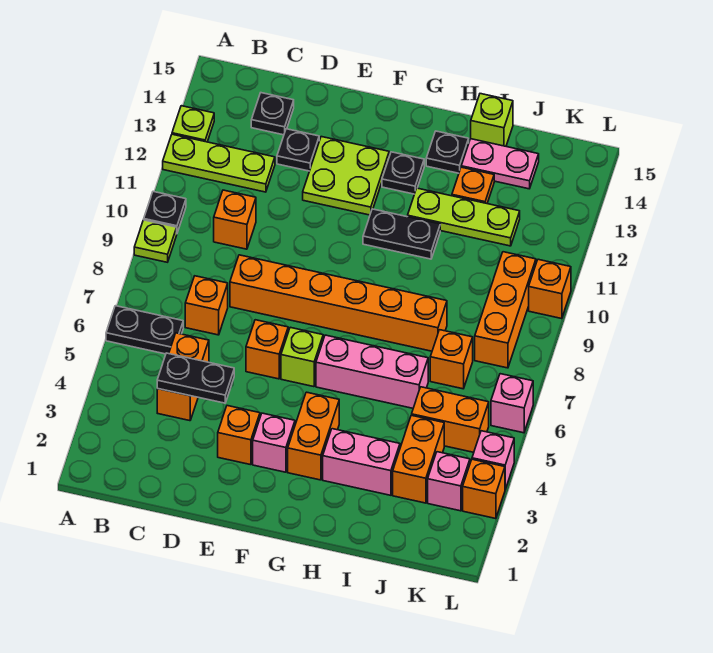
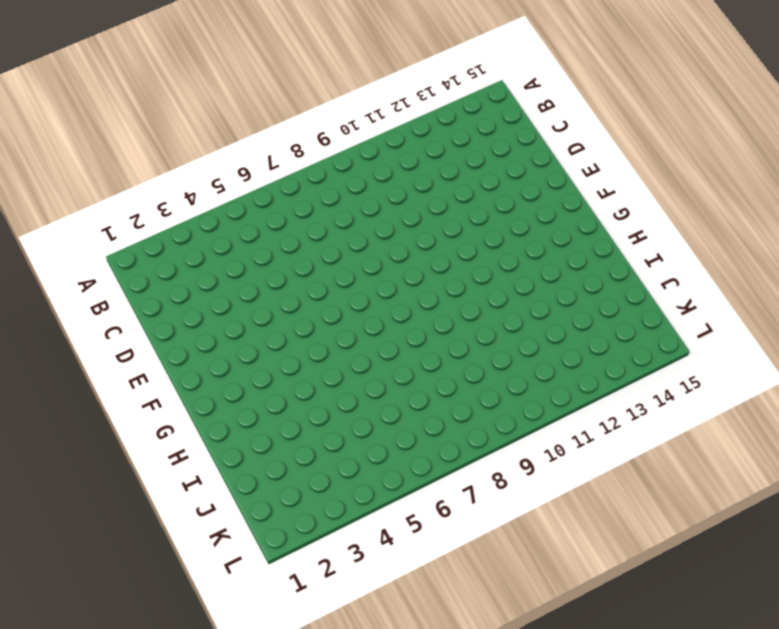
none -> black plate A6:B6 level 1
none -> lime plate A9 level 1
none -> black plate A10 level 1
none -> lime plate A12:C12 level 1

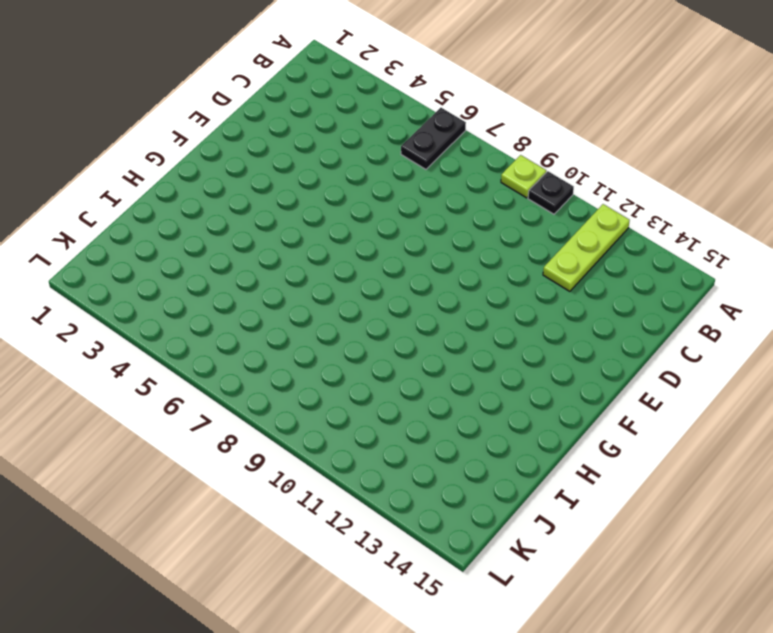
none -> lime plate A13 level 1
none -> orange brick C4:C5 level 1
none -> orange brick C7 level 1
none -> orange brick C10 level 1

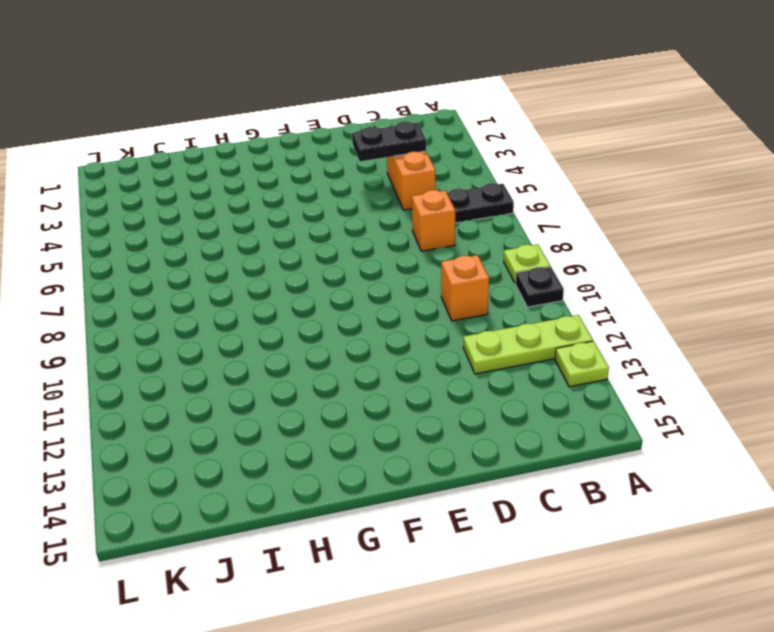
none -> black plate C14 level 1
none -> orange brick D8:I8 level 1
none -> black plate D13 level 1
none -> orange brick E3 level 1

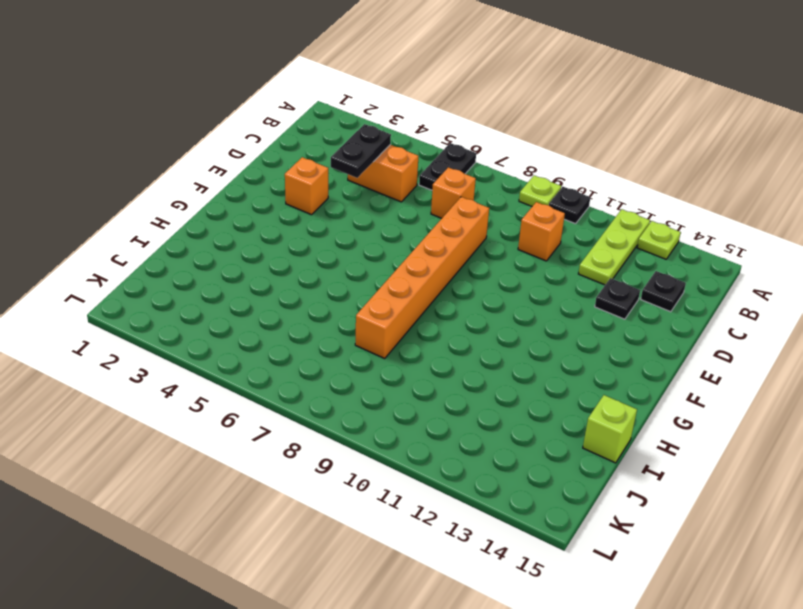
none -> orange brick E6 level 1
none -> lime plate E12:F13 level 1
none -> pink brick F3 level 1
none -> lime brick F6 level 1

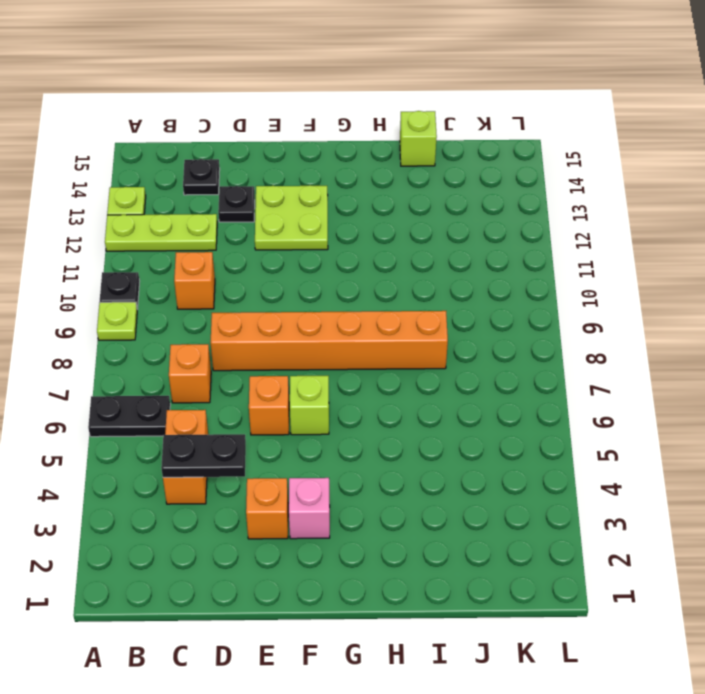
none -> orange brick G3:G4 level 1
none -> pink brick G6:I6 level 1
none -> black plate G11:H11 level 1
none -> black plate G13 level 1

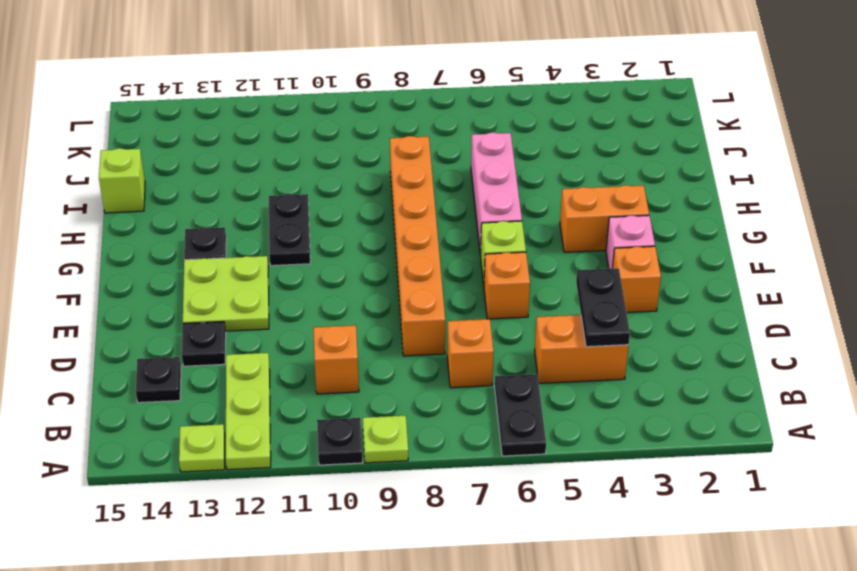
none -> pink brick H3:I3 level 1
none -> lime plate H12:J12 level 1
none -> black plate H14 level 1
none -> orange plate I13 level 1

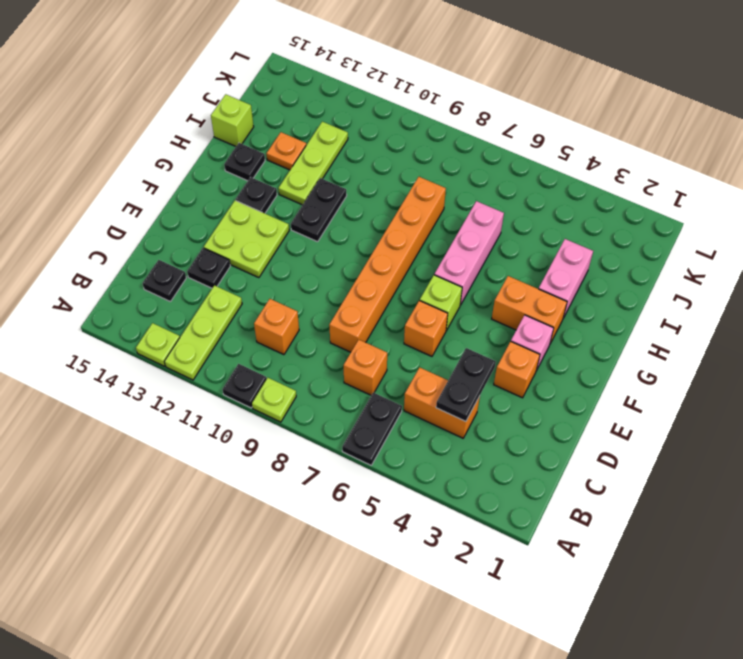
none -> pink plate I14:J14 level 1
none -> orange brick J3:J4 level 1
none -> orange brick J5:K5 level 1
none -> orange brick J7 level 1

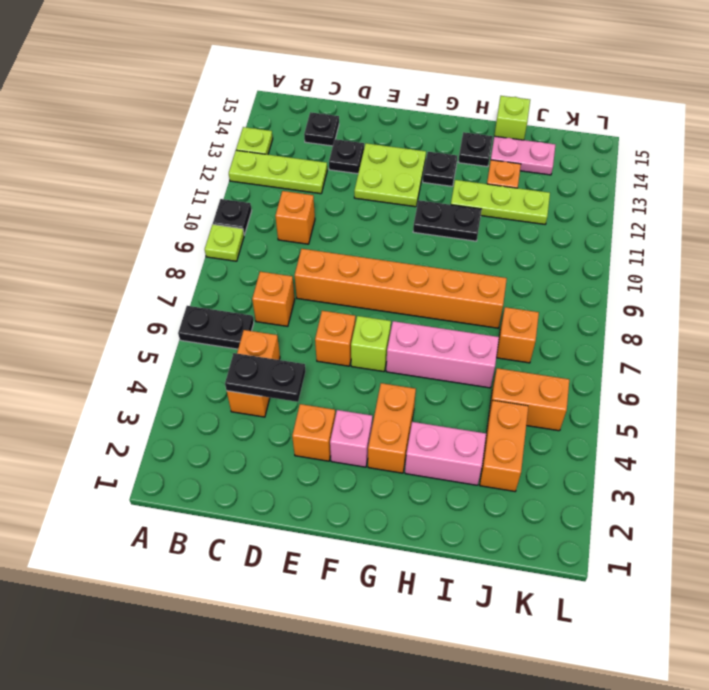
none -> pink brick K3 level 1
none -> orange brick K8:K10 level 1
none -> orange brick L3 level 1
none -> pink brick L4 level 1

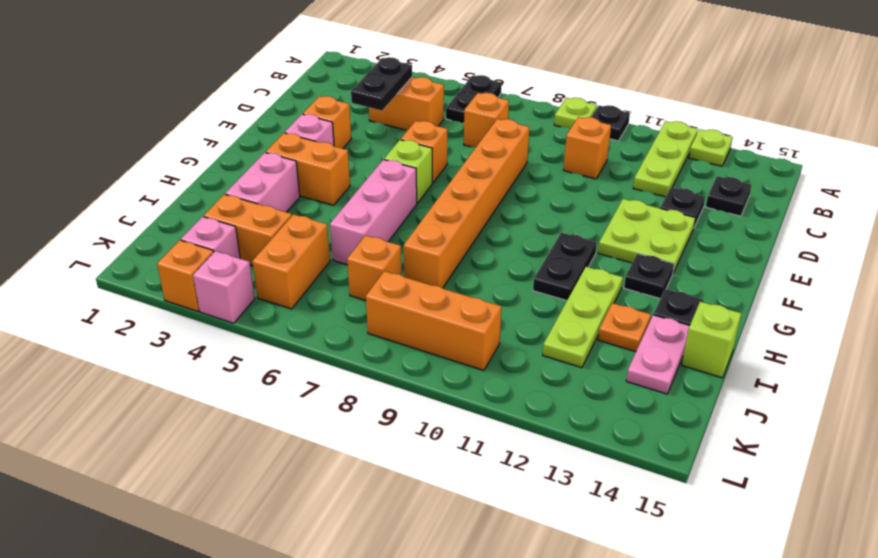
none -> pink brick L6 level 1
none -> orange brick L10 level 1

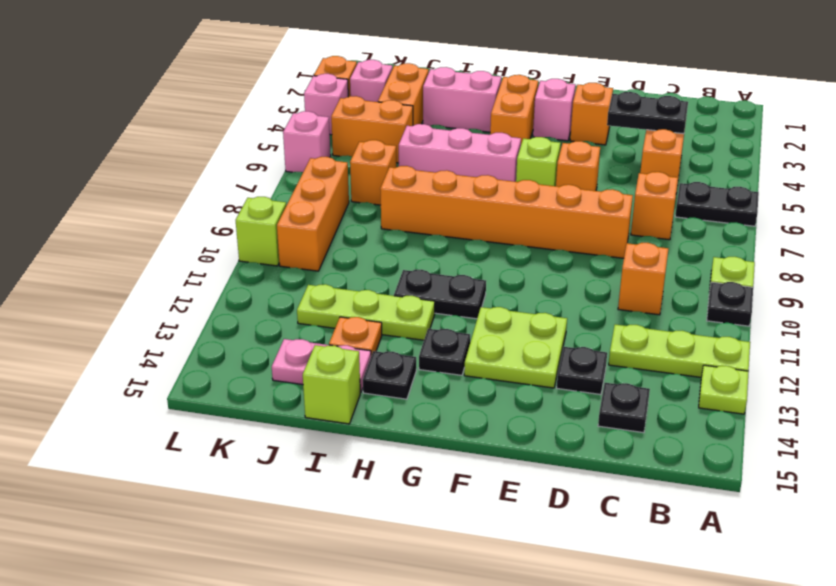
lime brick L10 level 1 -> orange brick L10 level 1

